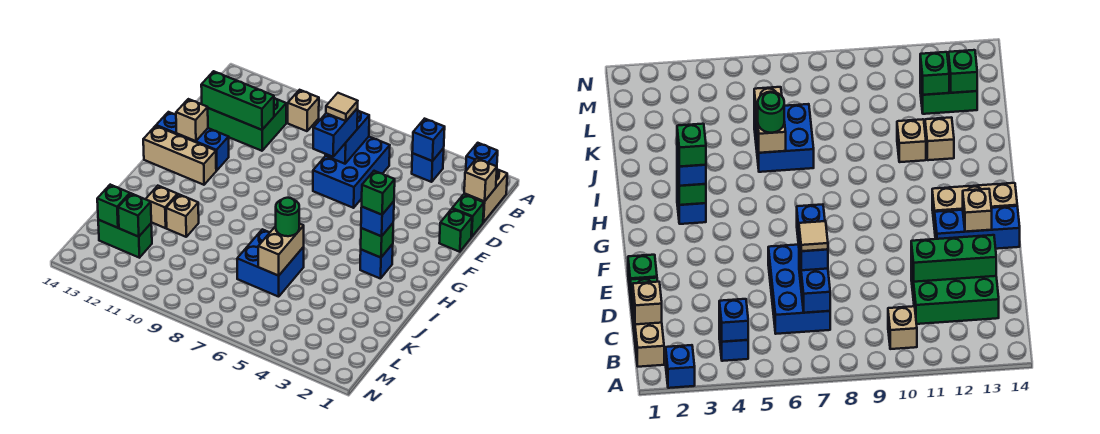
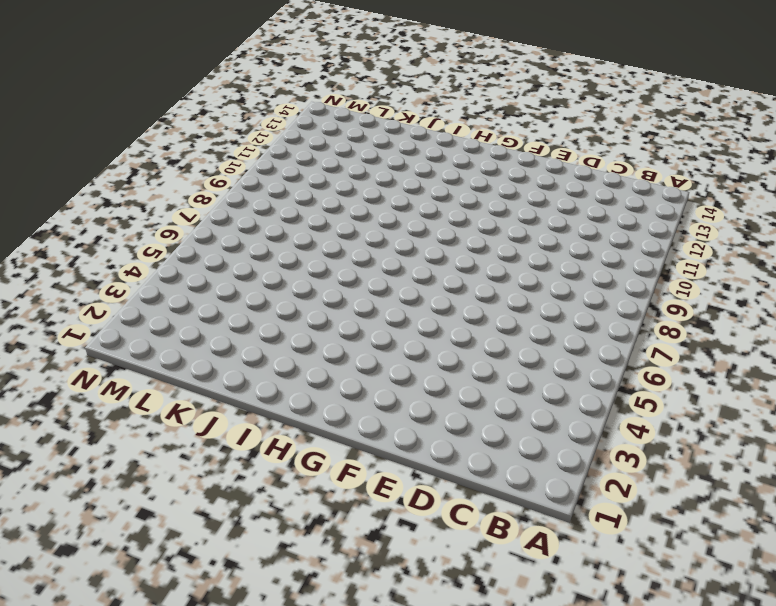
none -> blue brick A2 level 1
none -> tan brick B1:C1 level 1
none -> blue brick B4 level 1

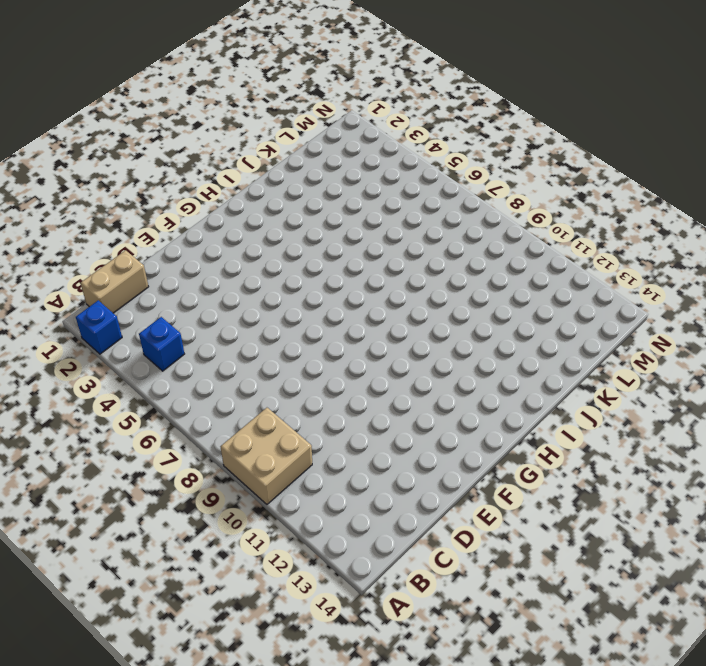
tan brick A9:B10 level 1 -> tan brick B10 level 1
none -> blue brick C6:E7 level 1
none -> green brick C11:D13 level 1
none -> green brick D1 level 1

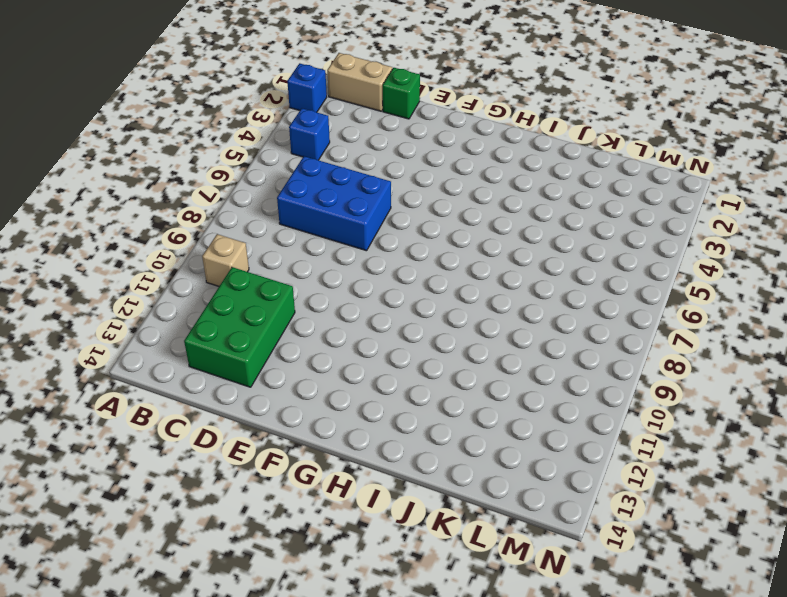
none -> green brick E1 level 1
none -> blue brick F12:F14 level 1
none -> tan brick G12:G14 level 1

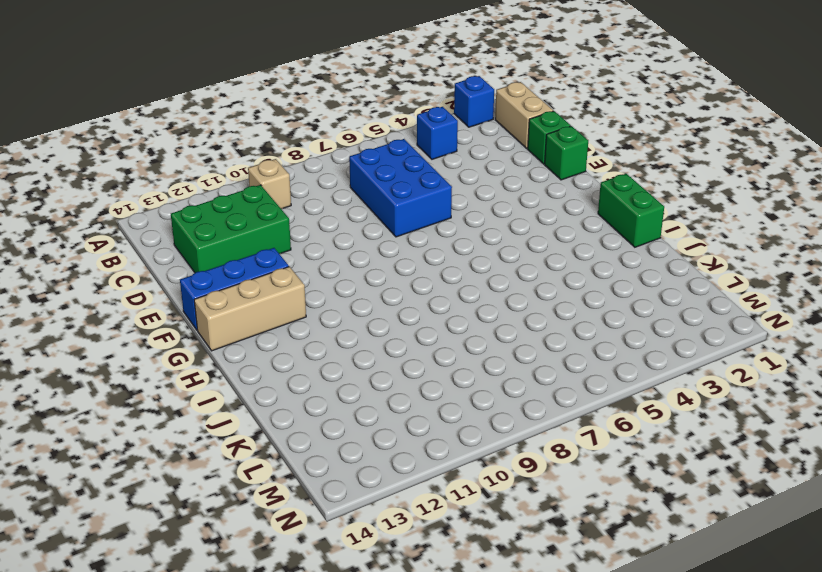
green brick H1:I1 level 1 -> green brick L12:L13 level 1
none -> blue brick H3 level 1
none -> blue brick J6:K7 level 1
none -> tan brick J11 level 1

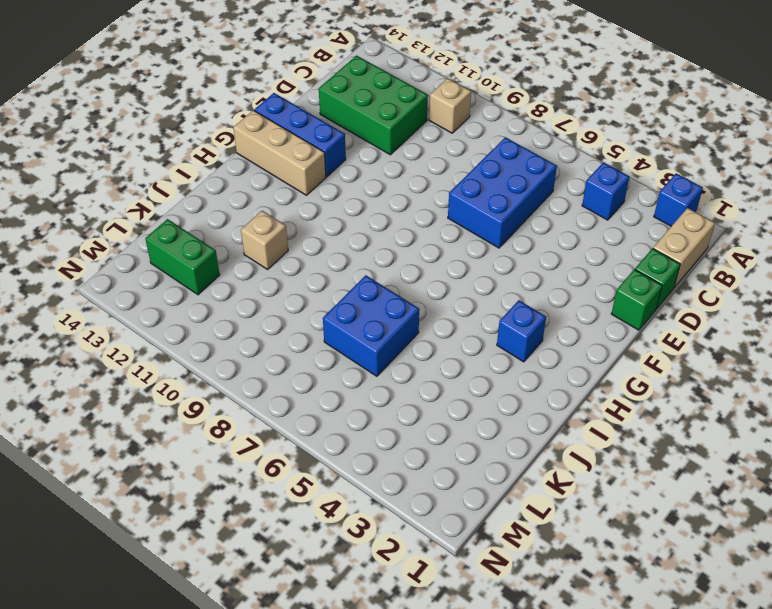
none -> tan brick J12 level 1
none -> blue brick B4 level 2
none -> tan brick C1 level 2

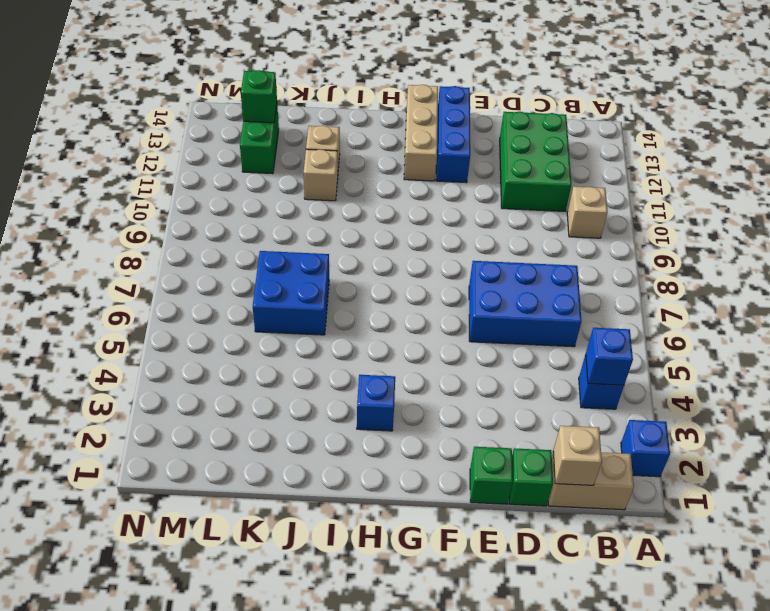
none -> blue brick C7:D7 level 2
none -> green brick D11:D13 level 2
none -> tan brick F13 level 2

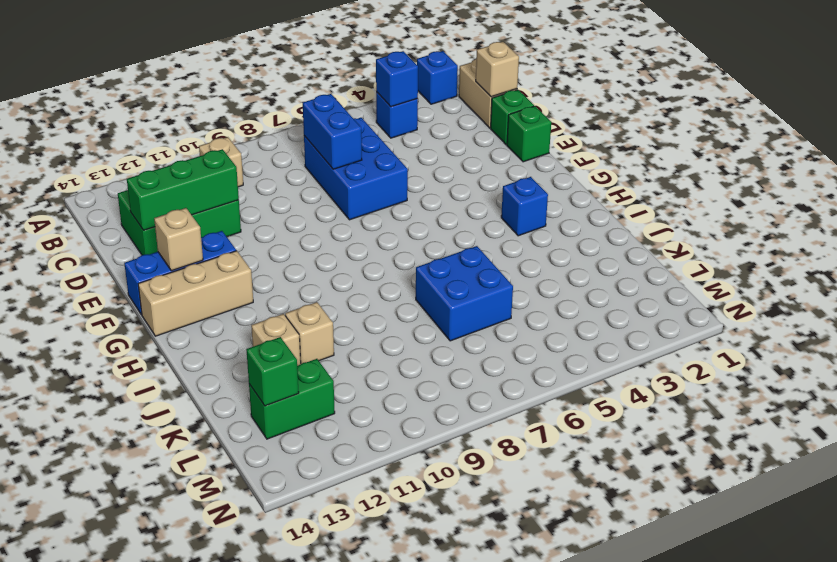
none -> green brick H3 level 2
none -> tan brick J6:K6 level 2
none -> green brick L12 level 2

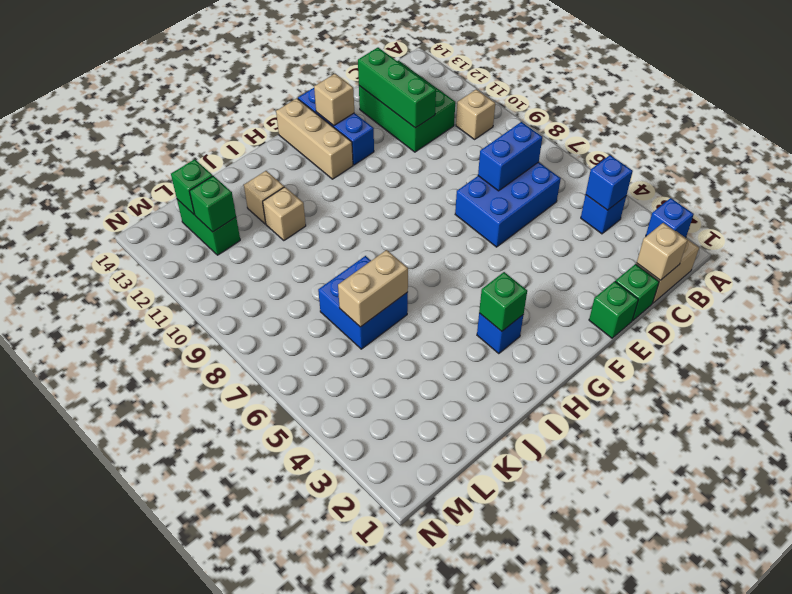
none -> blue brick D7:E7 level 3
none -> blue brick H3 level 3
none -> green round brick J6 level 3

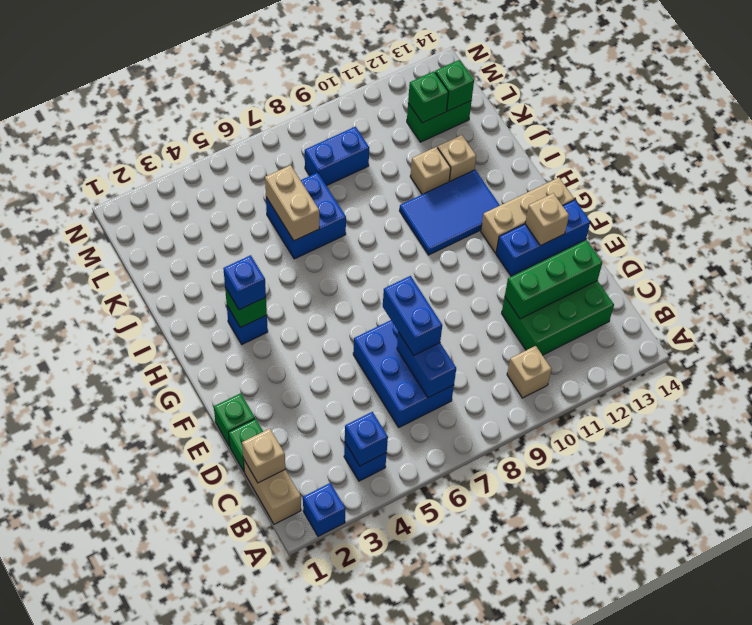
blue tile H10:I12 level 1 -> none
blue brick L8:L9 level 1 -> none
none -> green round brick J6 level 3
none -> tan tile D7 level 4
none -> green brick H3 level 4

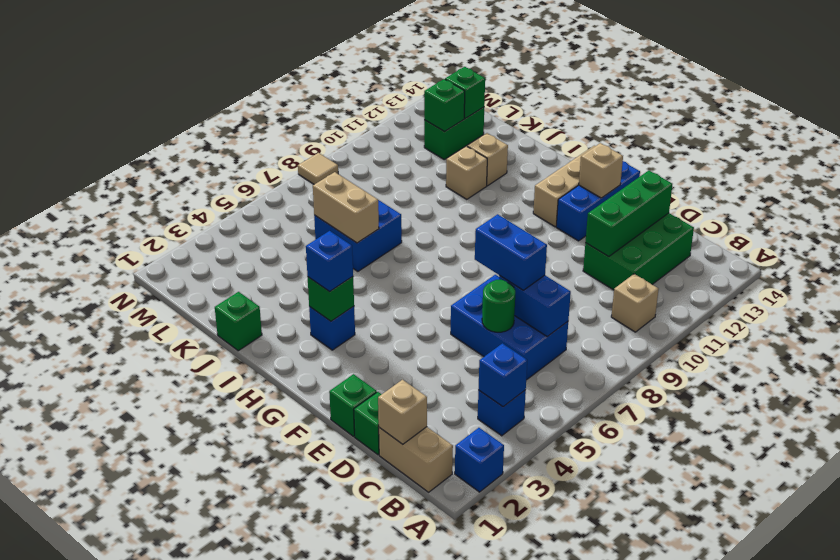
green round brick D6 level 2 -> green round brick J6 level 3
green brick J1 level 1 -> green brick H3 level 4
tan tile N8 level 1 -> tan tile D7 level 4

